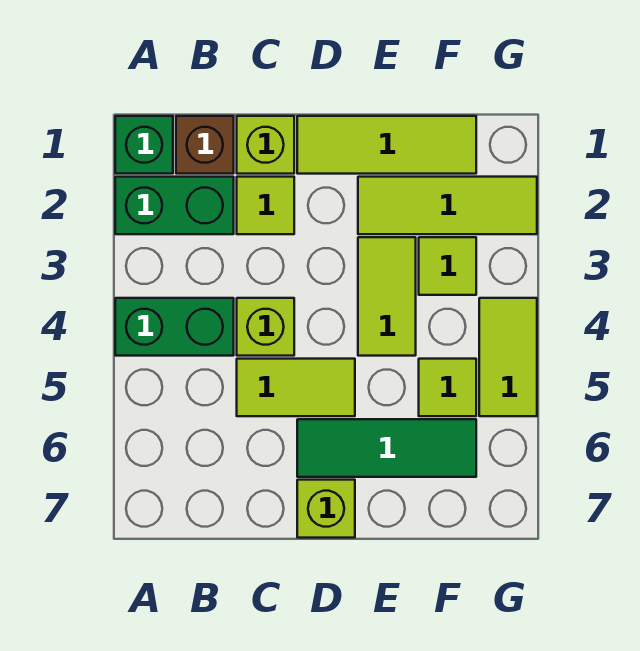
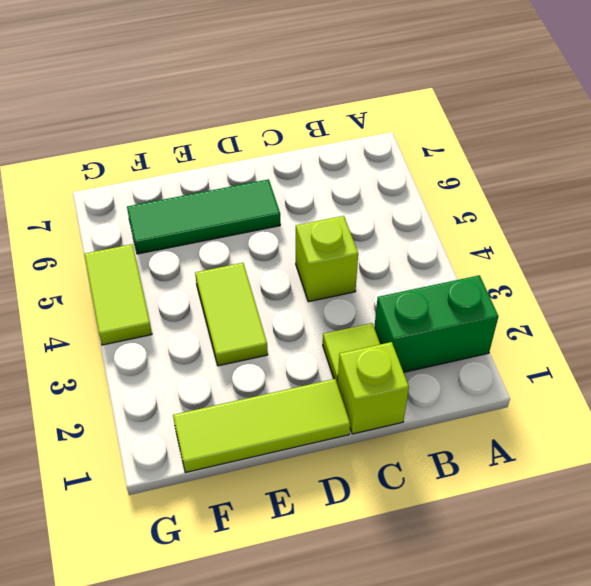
none -> green brick A1 level 1
none -> green brick A4:B4 level 1
none -> brown brick B1 level 1

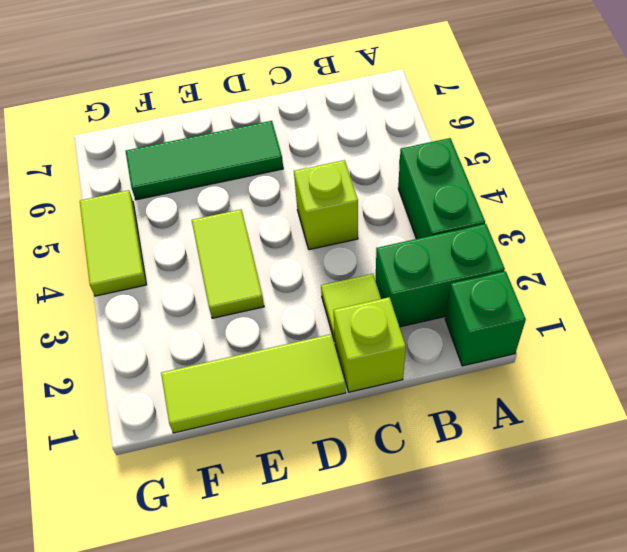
green brick A3:A4 level 1 -> green brick A4:B4 level 1
none -> brown brick B1 level 1
none -> lime tile C5:D5 level 1
none -> lime brick D7 level 1

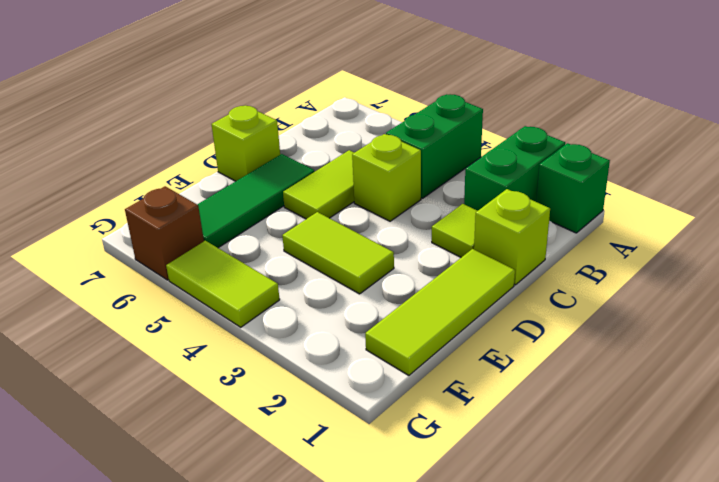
brown brick G6 level 1 -> brown brick B1 level 1
none -> lime tile E2:G2 level 1
none -> lime tile F3 level 1
none -> lime tile F5 level 1

